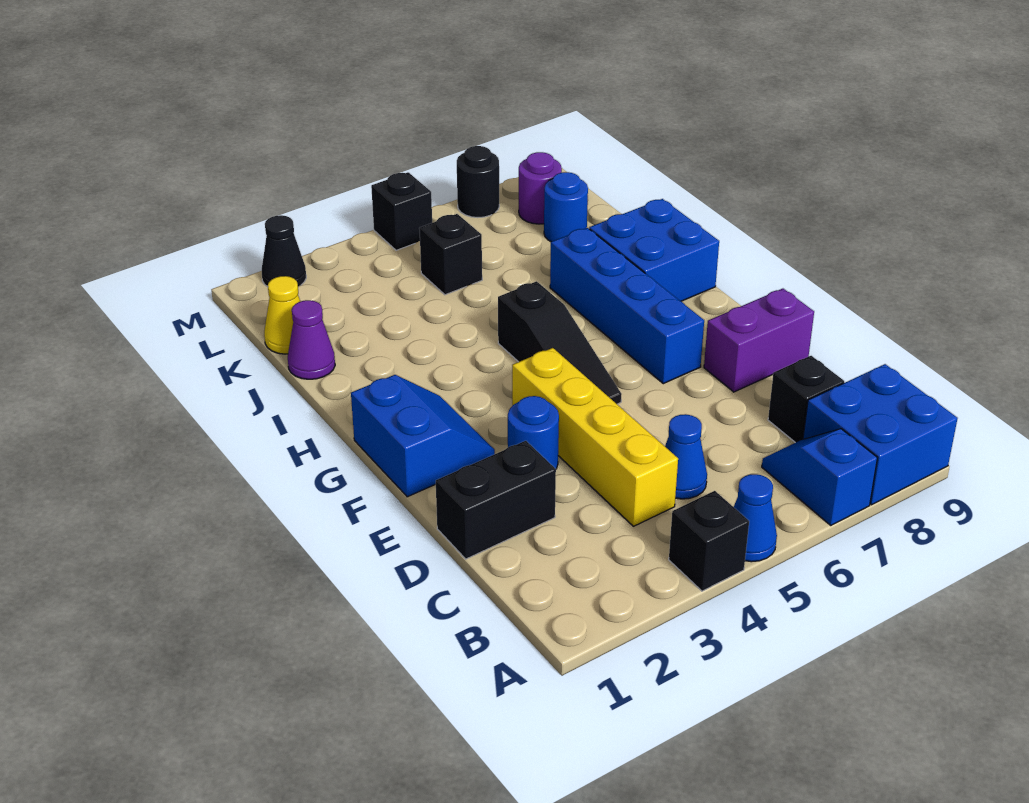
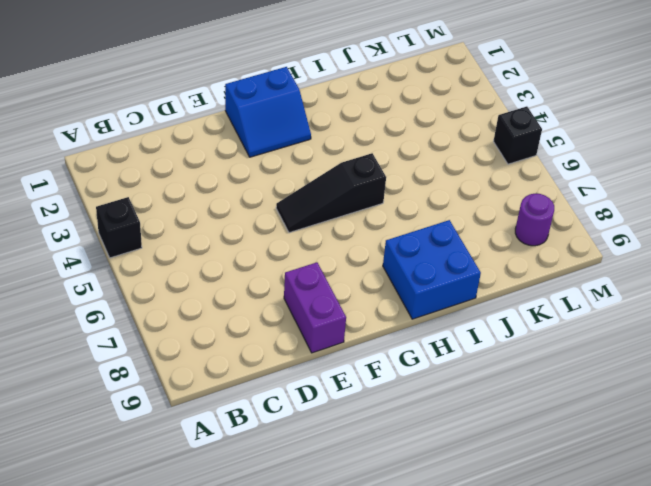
none -> blue cone A5 level 1
none -> blue slope A7:B7 level 1 top A
none -> blue brick A8:B9 level 1

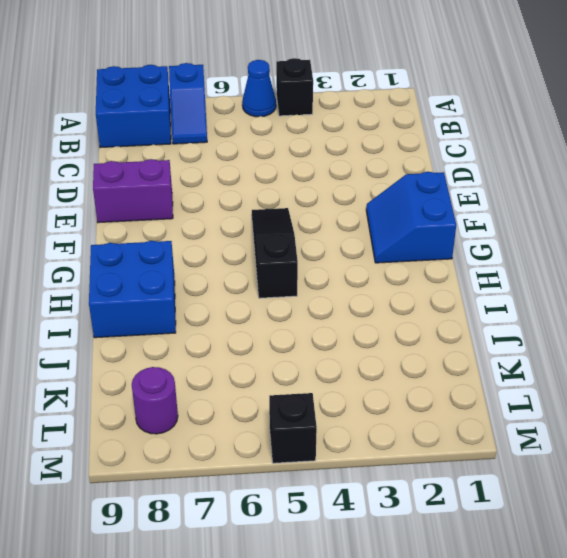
none -> yellow brick C4:F4 level 1
none -> blue cone C5 level 1
none -> black brick C8 level 1

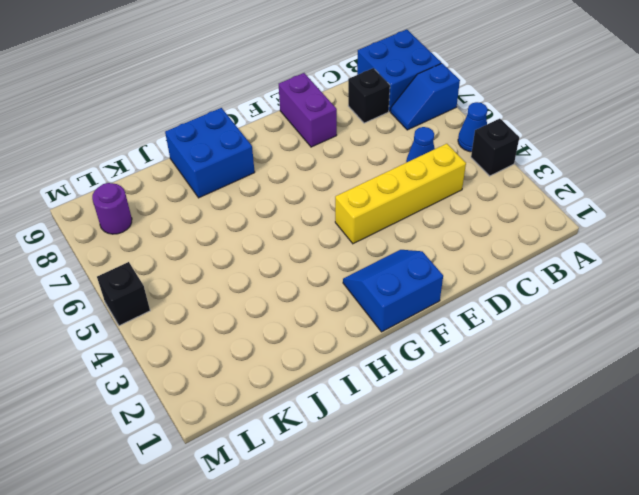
none -> black brick D1:D2 level 1
none -> blue round brick E3 level 1
none -> black slope F5:H5 level 1 top H

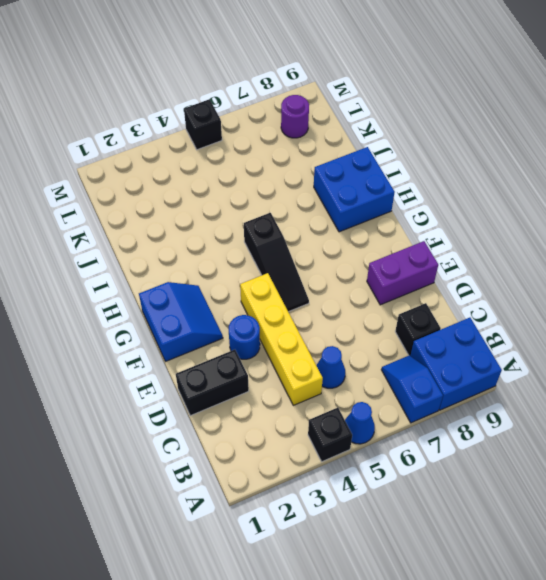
none -> blue brick F7:I7 level 1
none -> purple cone J1 level 1
none -> yellow cone K1 level 1

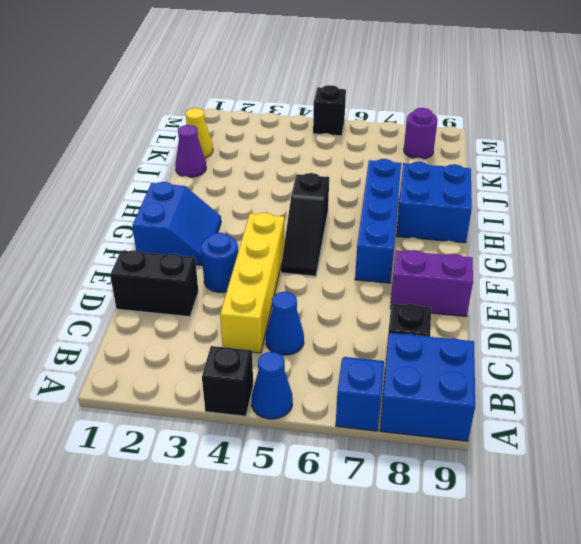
none -> black brick K5 level 1
none -> blue round brick K8 level 1
none -> black cone M2 level 1

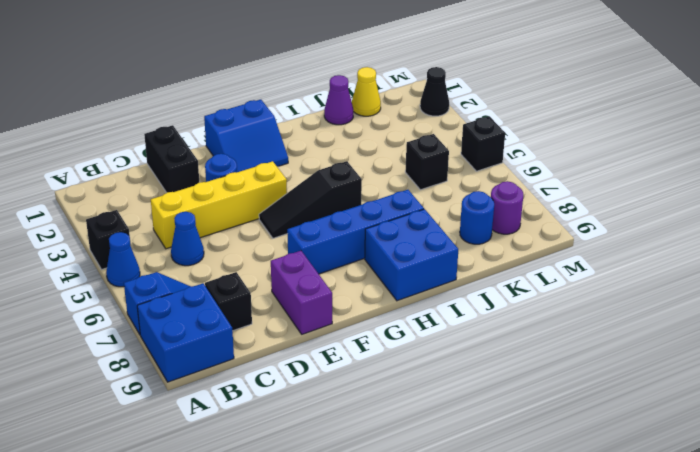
none -> black round brick M7 level 1

